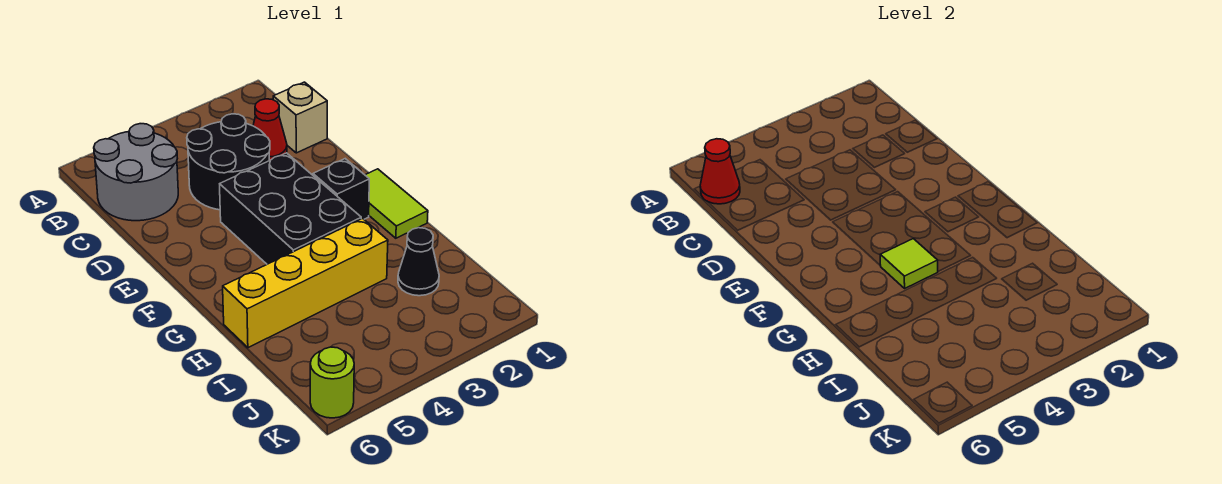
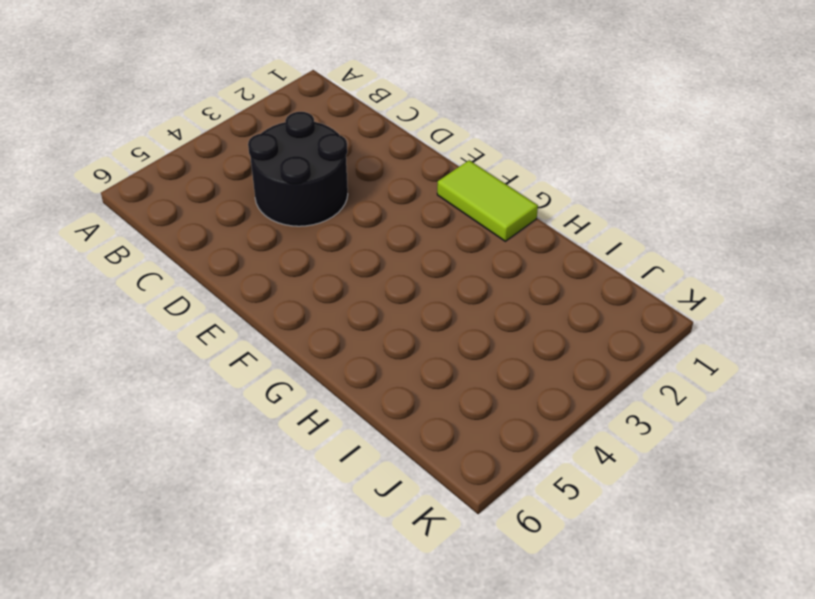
none -> grey round brick B5:C6 level 1
none -> tan brick C1 level 1
none -> red cone C2 level 1

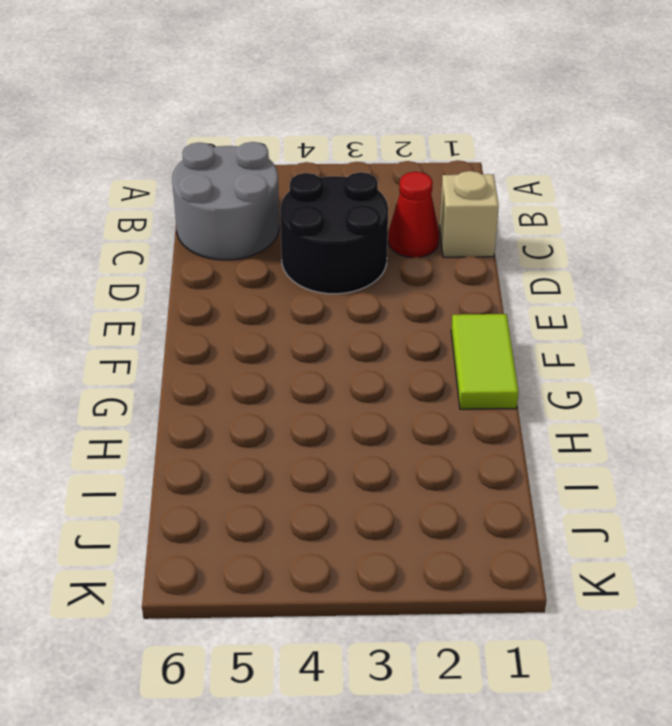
none -> black brick E3:G4 level 1
none -> black brick F2 level 1
none -> yellow brick H3:H6 level 1

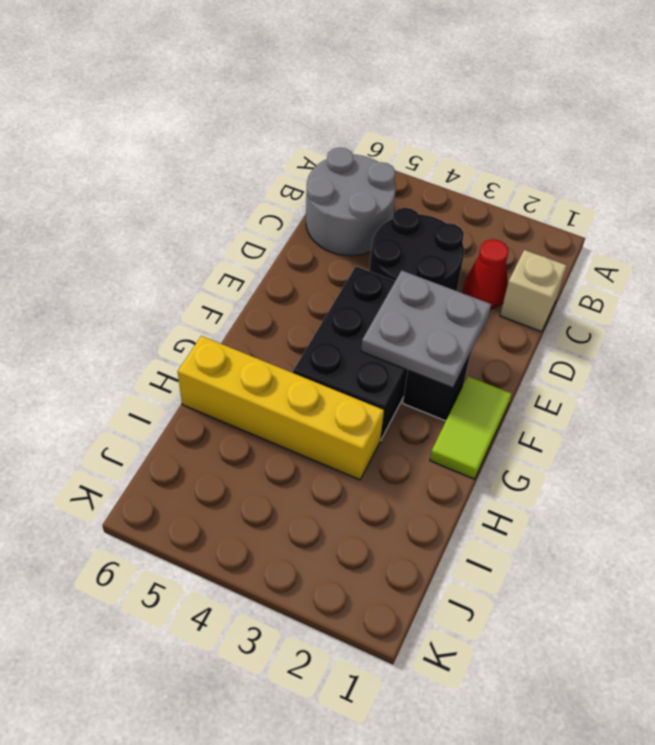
grey plate E2:F3 level 2 -> none
none -> black cone I2 level 1
none -> lime round brick K6 level 1
none -> red cone B6 level 2

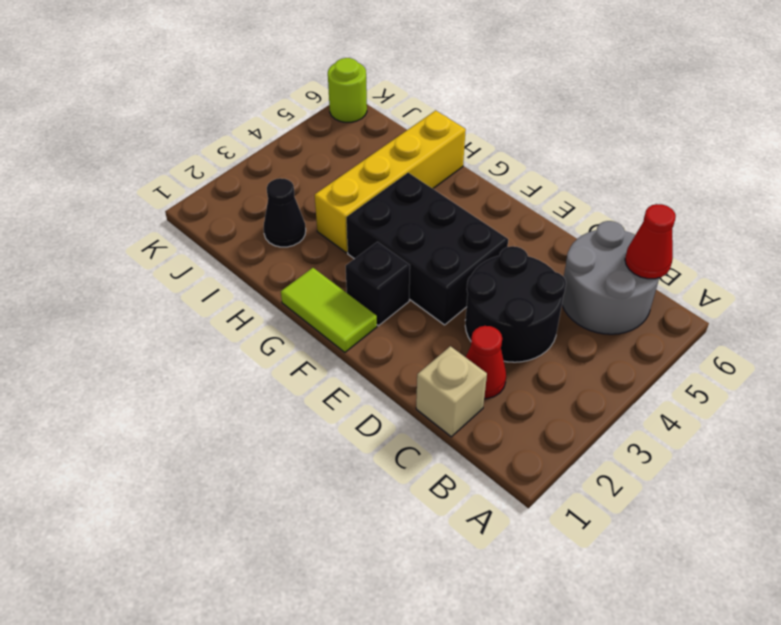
none -> lime tile G4 level 2

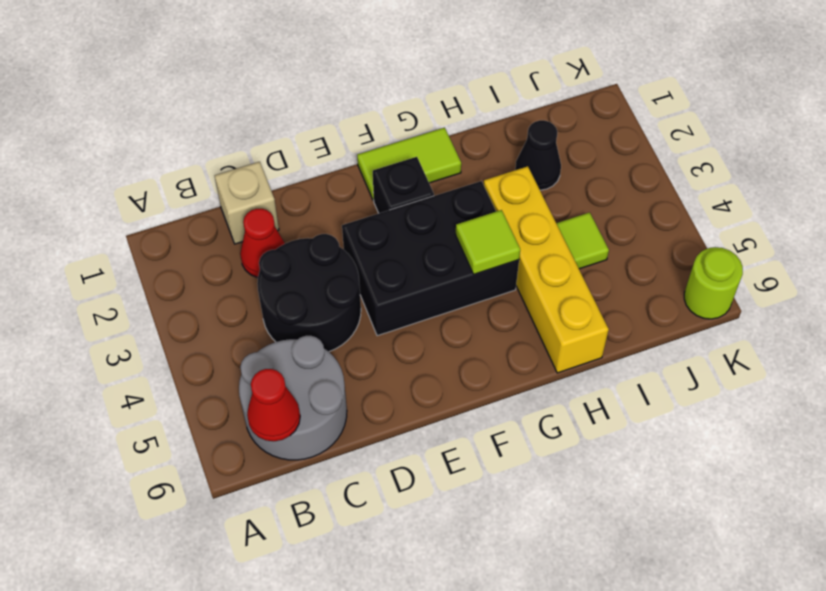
lime tile I4 level 1 -> none

